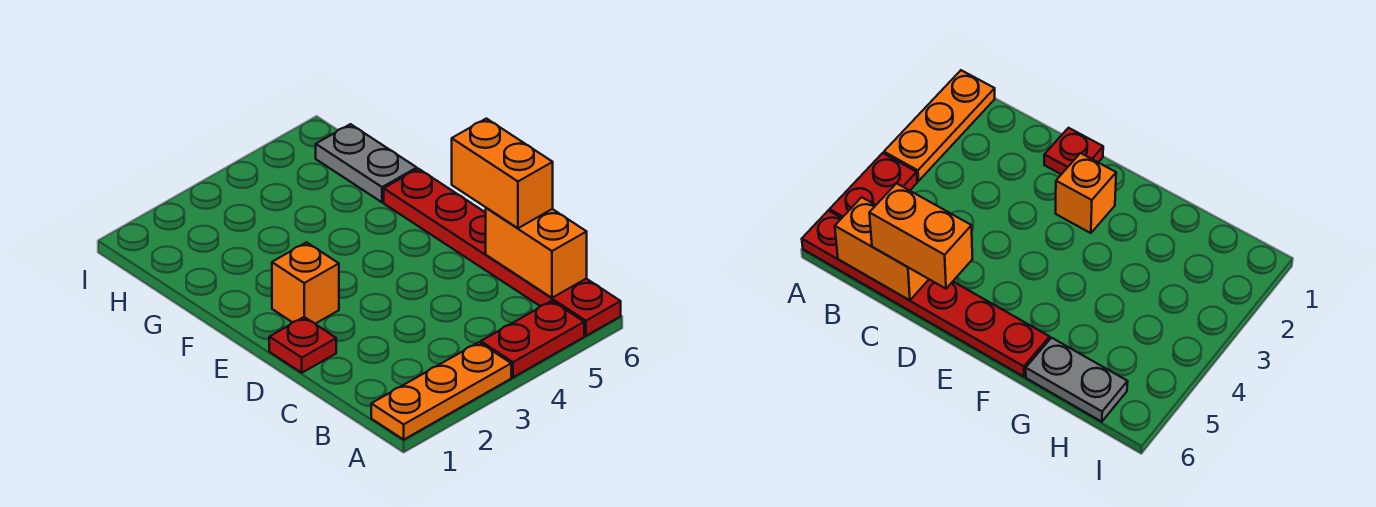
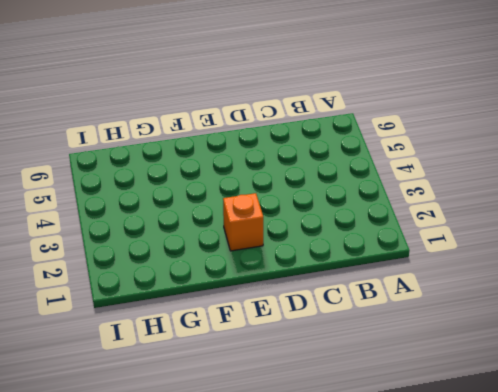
none -> orange plate A1:A3 level 1
none -> red plate A4:A5 level 1

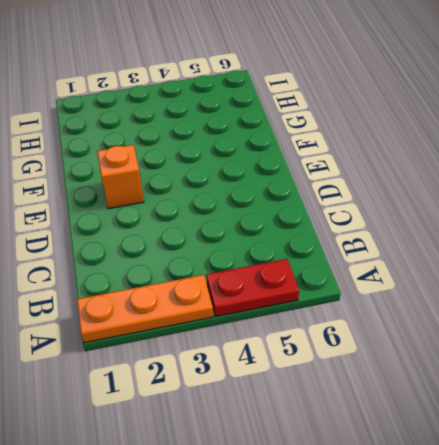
none -> red plate A6:F6 level 1
none -> red plate D1 level 1

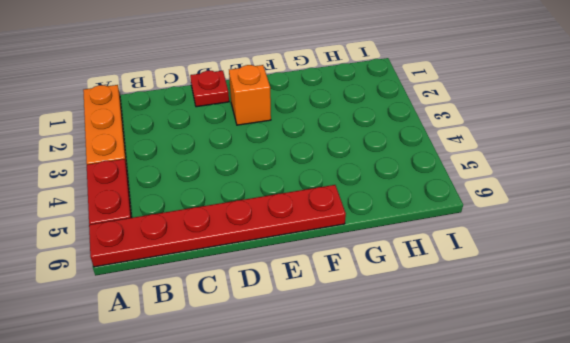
none -> grey plate G6:H6 level 1
none -> orange brick B6:C6 level 2

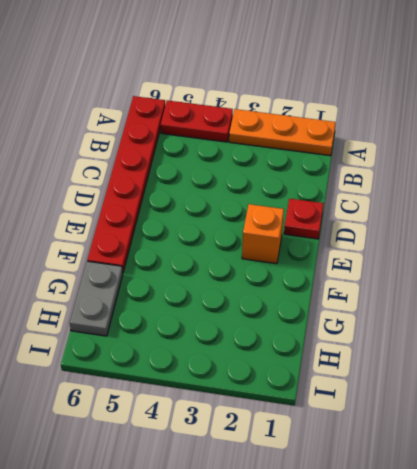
none -> orange brick B6:C6 level 2
none -> orange brick C6:D6 level 3

